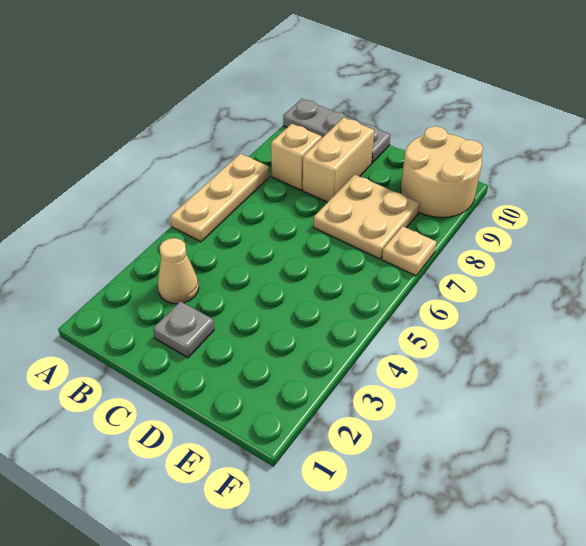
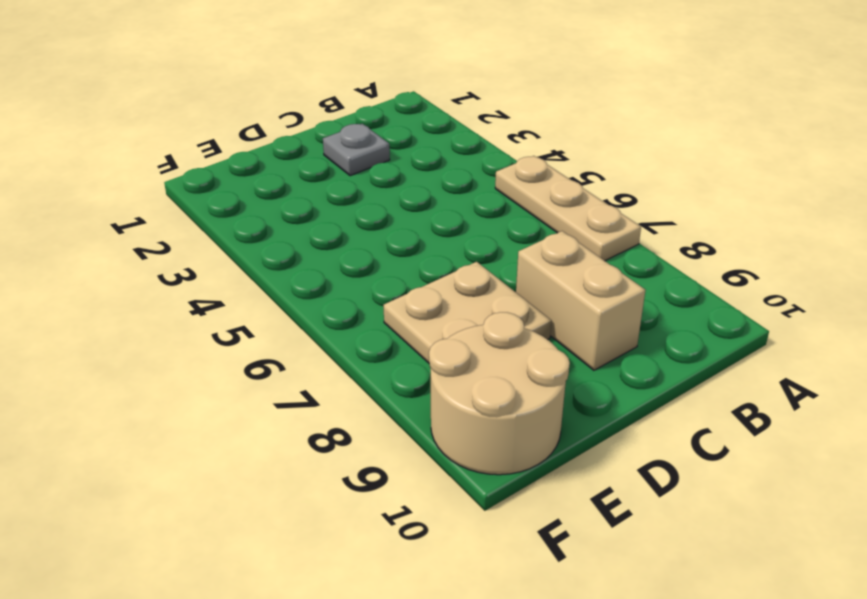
none -> grey plate A10:C10 level 1
none -> tan cone B3 level 1

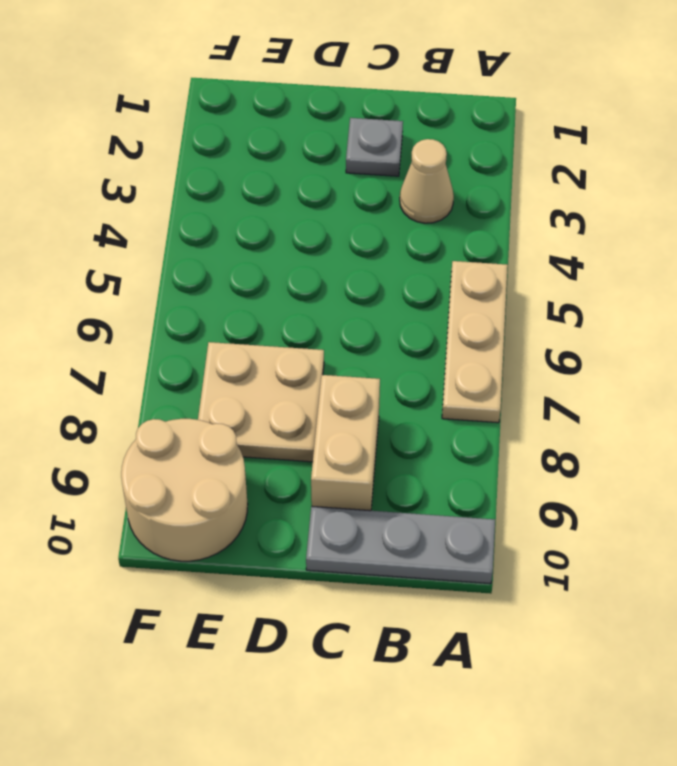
none -> tan brick B8 level 1
none -> tan plate F7 level 1

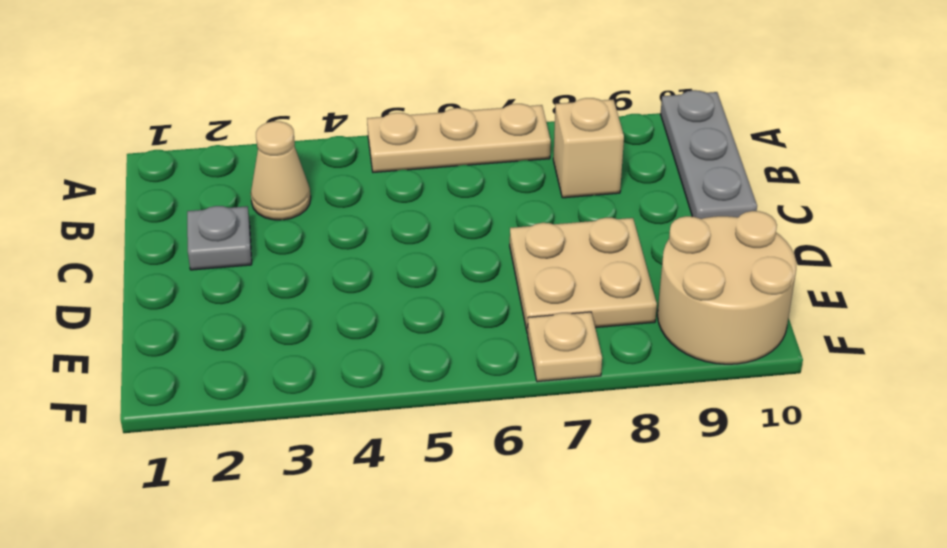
none -> tan brick C8:C9 level 1

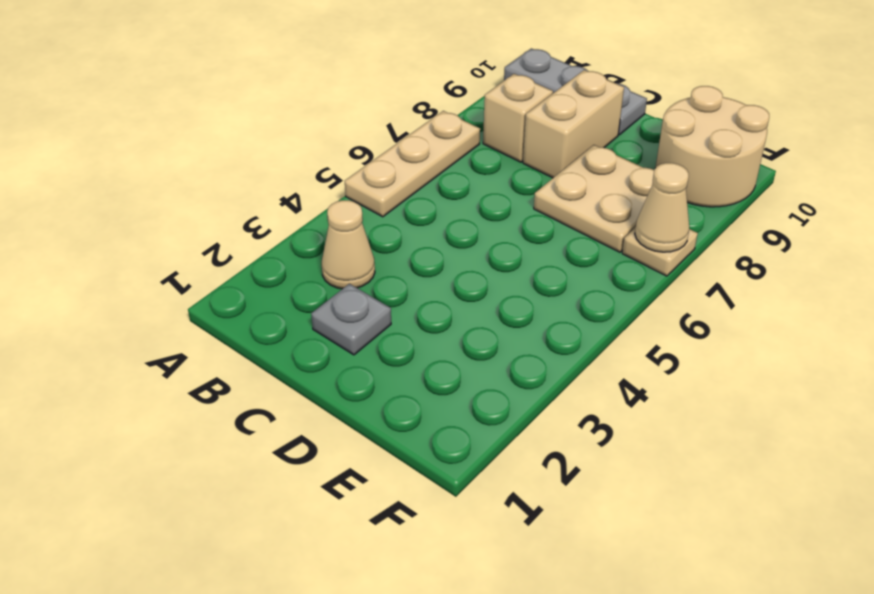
tan cone F7 level 2 -> none

